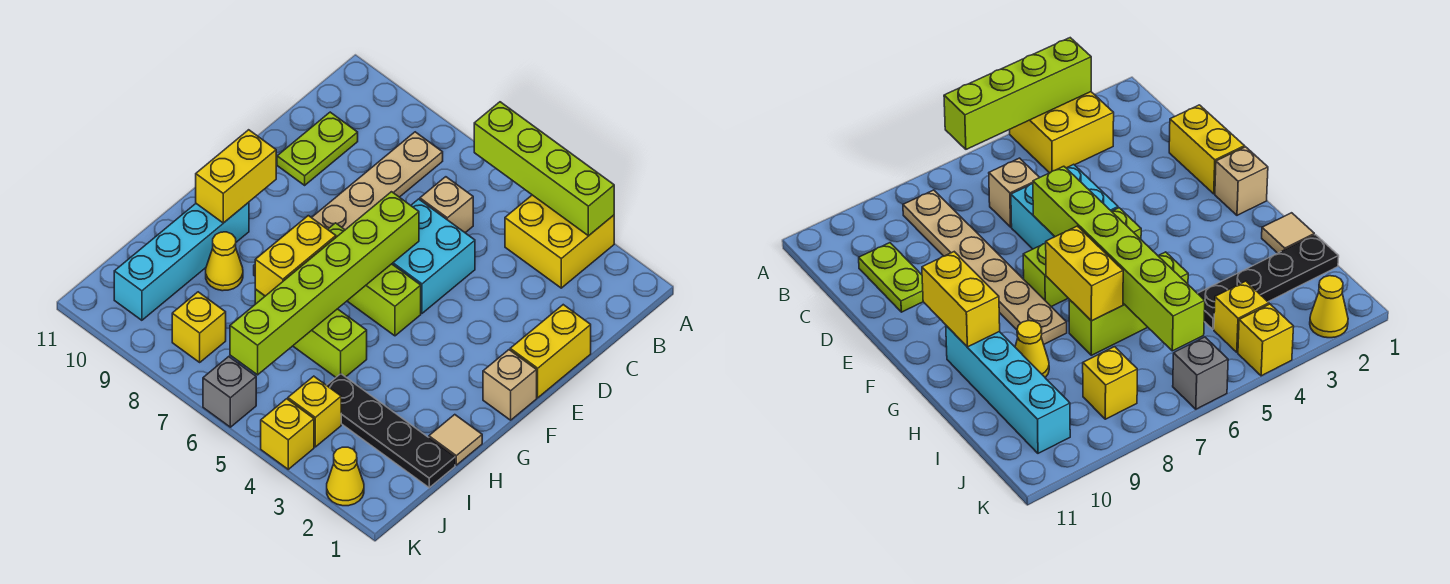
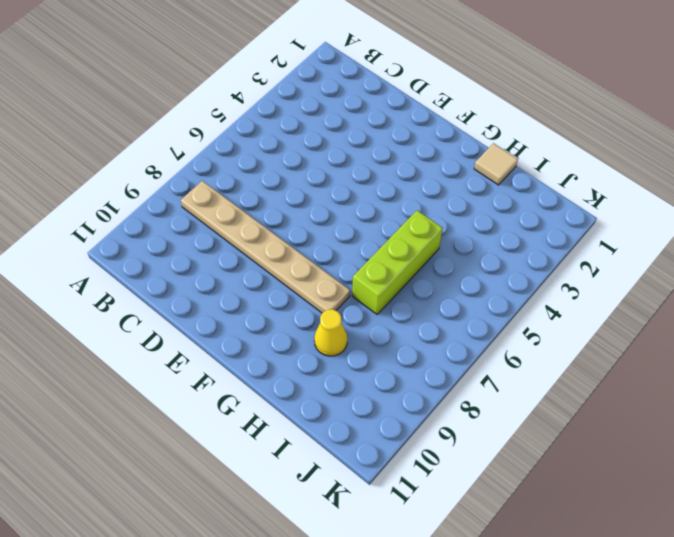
none -> yellow brick A3:B4 level 1
none -> tan brick C6 level 1
none -> lime plate C10:D10 level 1

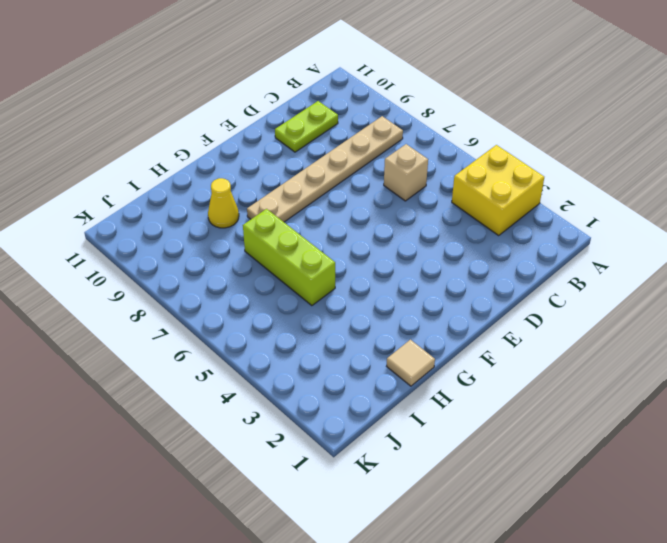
none -> yellow brick D1:E1 level 1
none -> cyan brick D5:E6 level 1
none -> tan brick F1 level 1

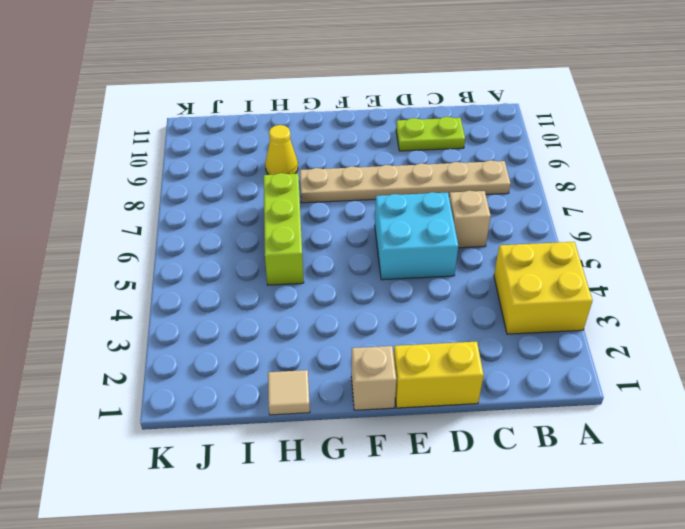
none -> lime brick F5:F7 level 1
none -> cyan brick G10:J10 level 1
none -> black plate I1:I4 level 1

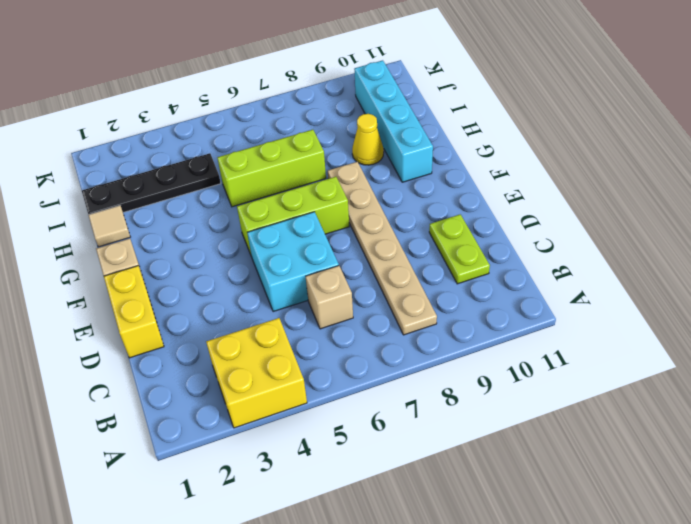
none -> yellow brick J4 level 1
none -> yellow brick J8 level 1
none -> yellow cone K2 level 1

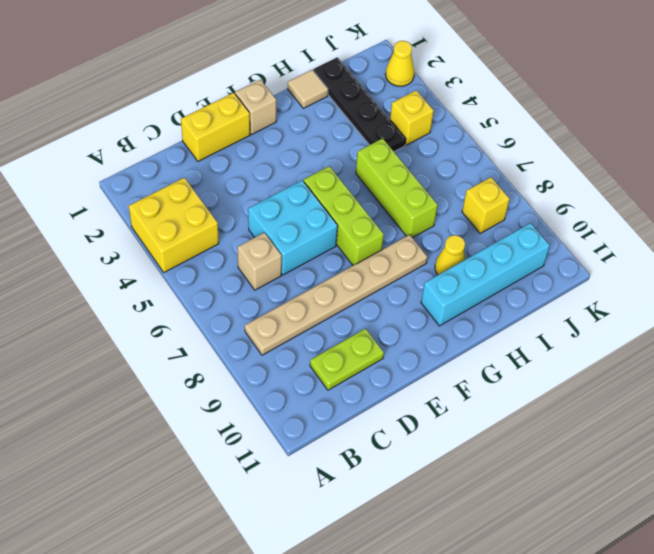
none -> yellow brick K4 level 1
none -> grey brick K6 level 1
none -> lime brick A3:A6 level 2

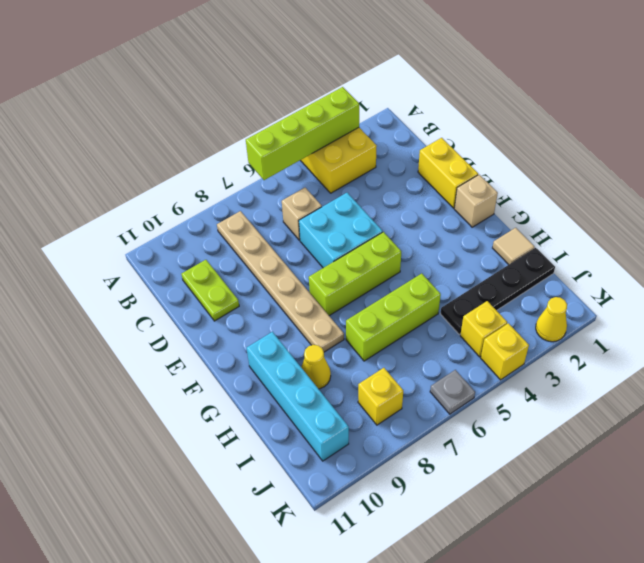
grey plate K6 level 1 -> grey brick K6 level 1
none -> lime brick E6:J6 level 2
none -> yellow brick F10:G10 level 2
none -> yellow brick G7:H7 level 2

